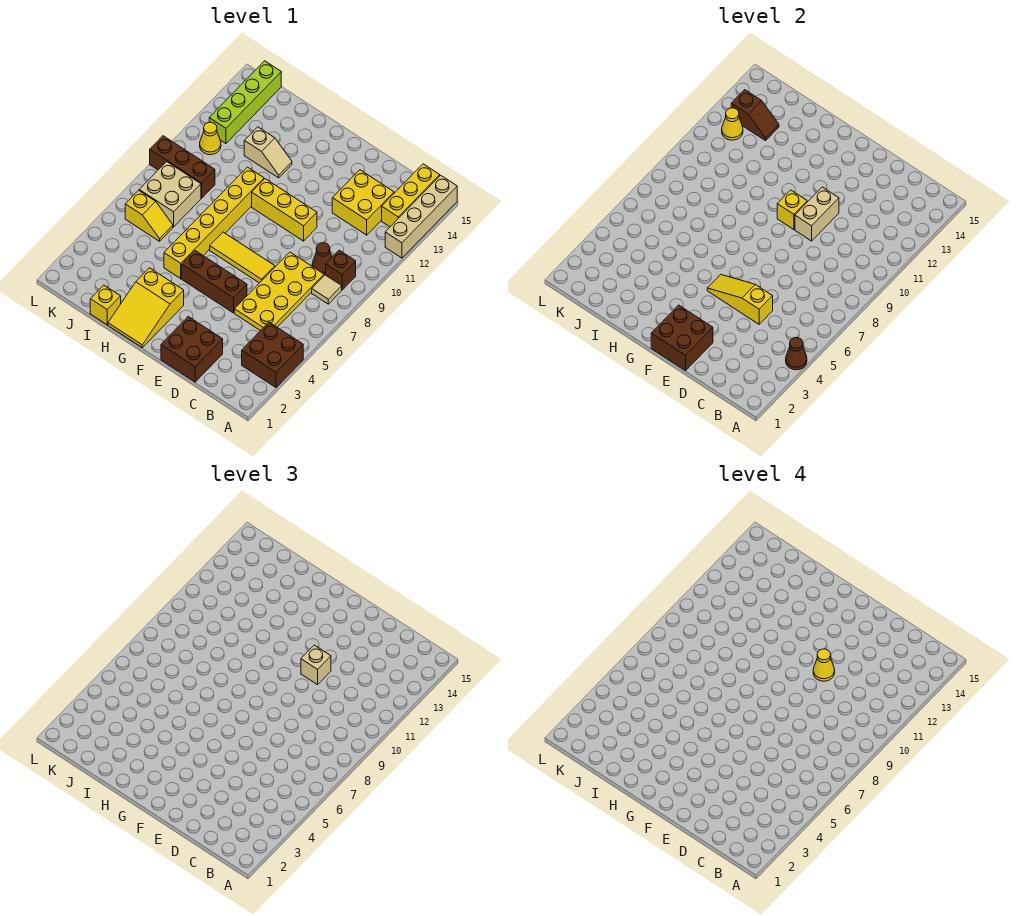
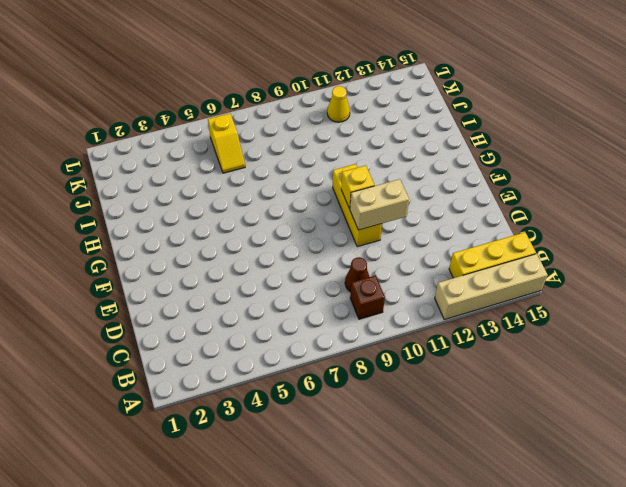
none -> brown brick A3:B4 level 1
none -> tan tile B8 level 1
none -> yellow plate C5:D8 level 1
none -> yellow brick C12:D13 level 1

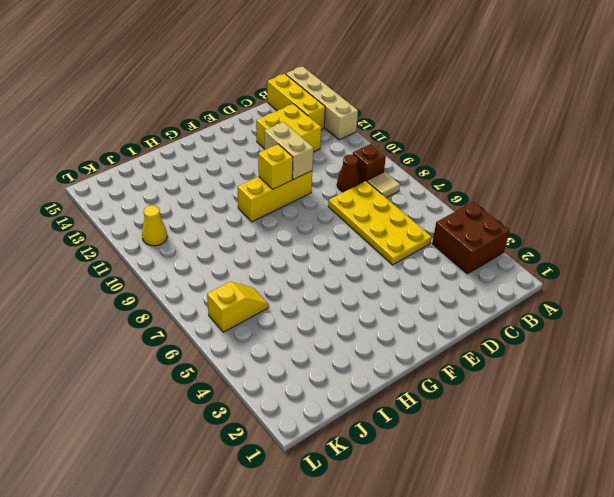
none -> brown brick D1:E2 level 1
none -> brown brick E5:G5 level 1
none -> yellow tile E7:G7 level 1
none -> yellow slope G1:H3 level 1 top 3

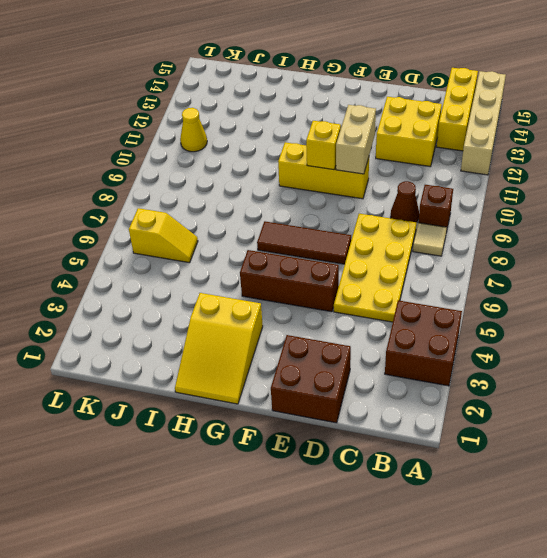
brown tile E7:G7 level 1 -> yellow tile E7:G7 level 1
none -> yellow brick H5:H10 level 1
none -> tan slope H12:I12 level 1 top I
none -> yellow brick I1 level 1
none -> tan brick J7:K8 level 1

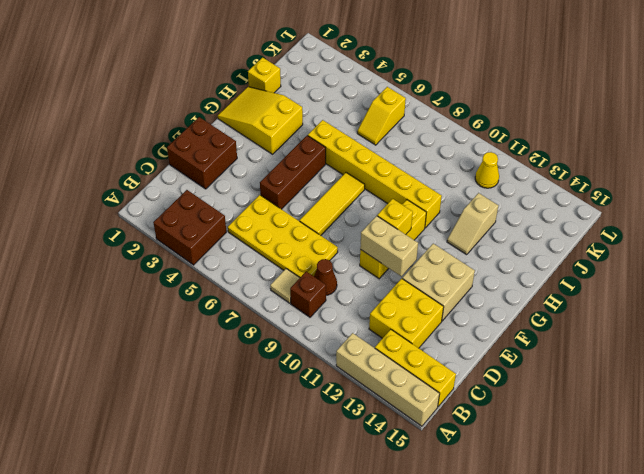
tan brick E12:F13 level 1 -> tan brick J7:K8 level 1
none -> brown brick J9:L9 level 1
none -> lime brick K12:K15 level 1
none -> brown cone A4 level 2
none -> yellow slope D5:F5 level 2 top D

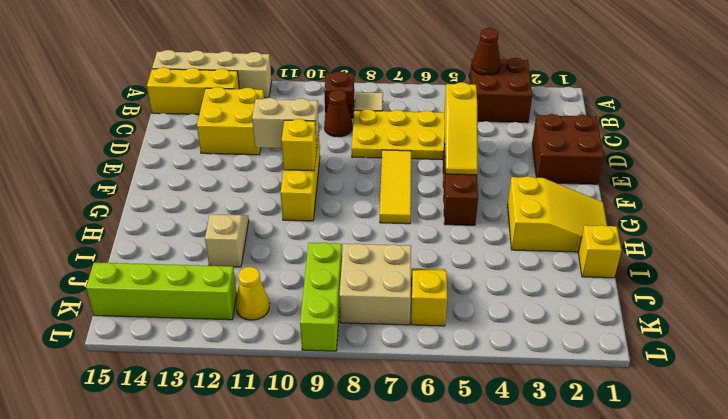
lime brick J9:L9 level 1 -> brown brick J9:L9 level 1
none -> yellow brick H5:H10 level 1
none -> brown brick E1:F2 level 2
none -> brown slope J13:K13 level 2 top K
none -> yellow cone K12 level 2

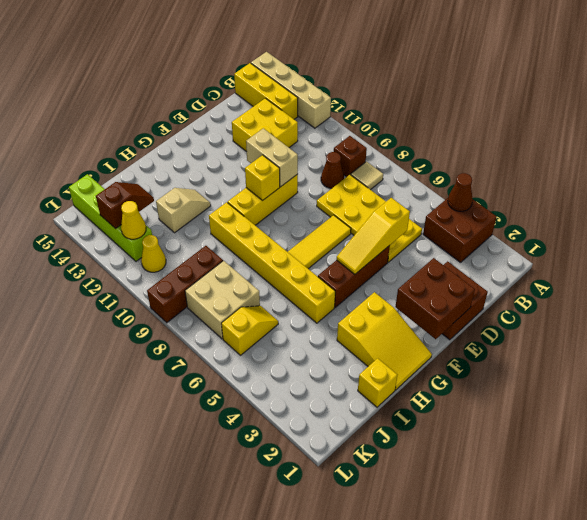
none -> tan brick E11 level 3
none -> yellow cone E11 level 4

